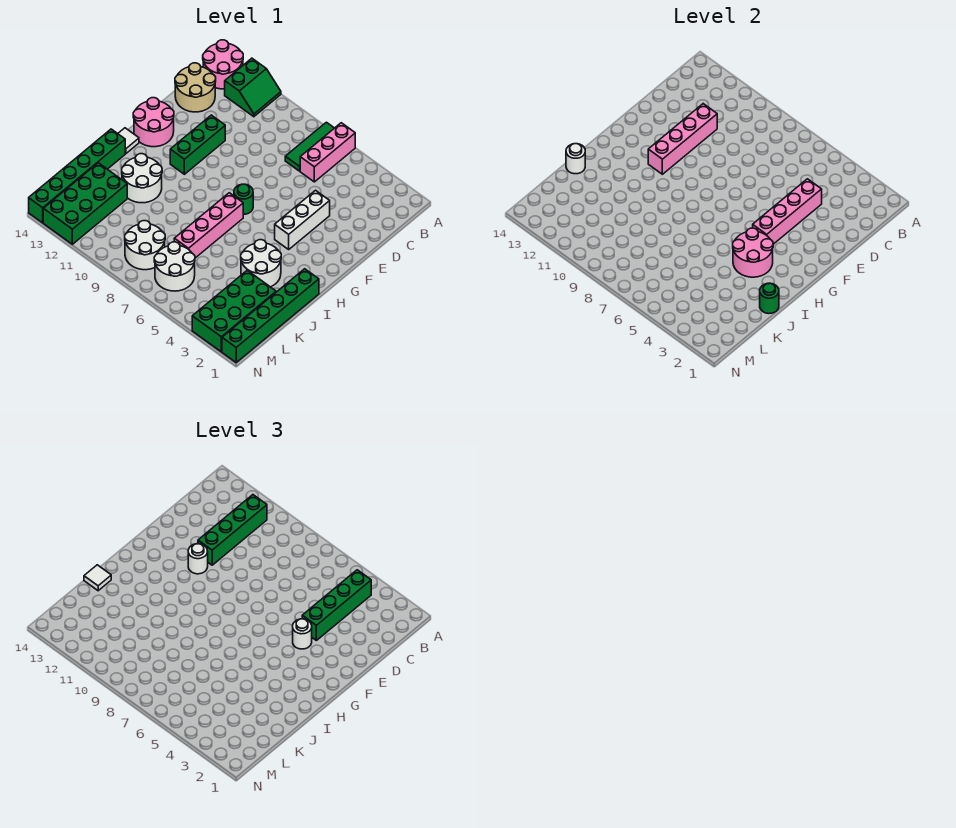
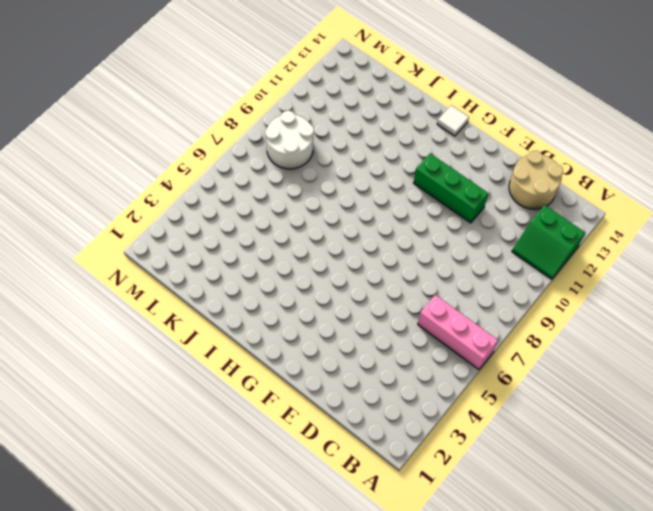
none -> green tile A7:C7 level 1
none -> pink round brick A13:B14 level 1
none -> white brick E4:G4 level 1

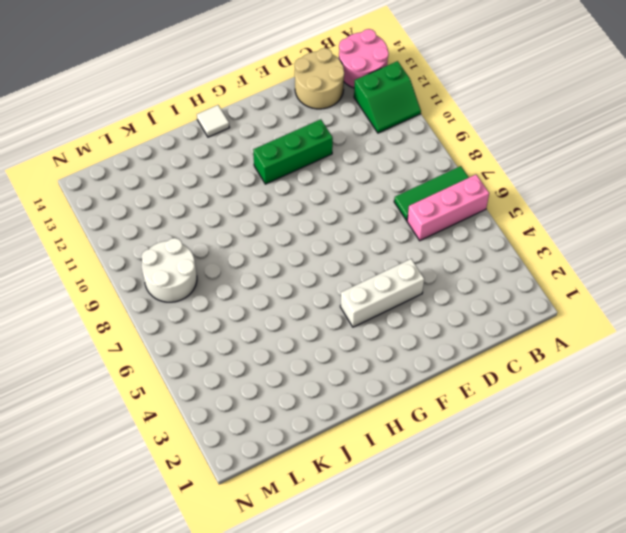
none -> pink round brick F13:G14 level 1
none -> green round brick G7 level 1
none -> pink brick H7:K7 level 1

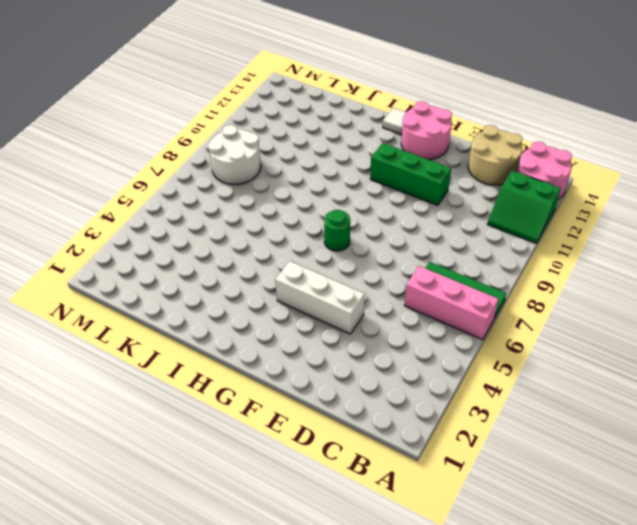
none -> pink brick H7:K7 level 1
none -> green brick I1:N1 level 1
none -> white round brick I3:J4 level 1

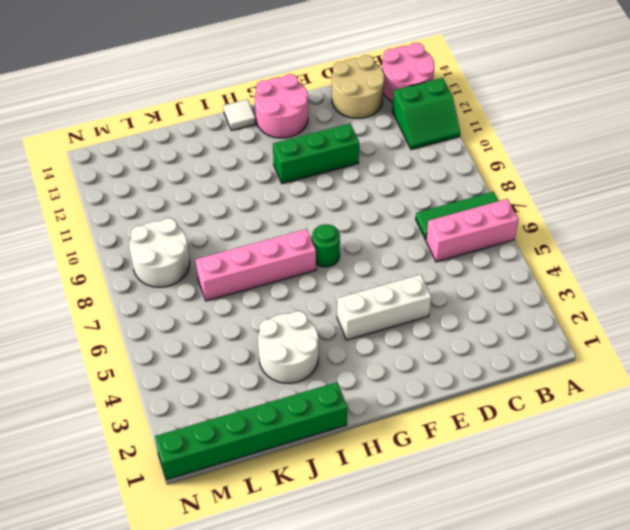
none -> white round brick I11:J12 level 1
none -> green brick I14:N14 level 1
none -> green brick K2:N3 level 1

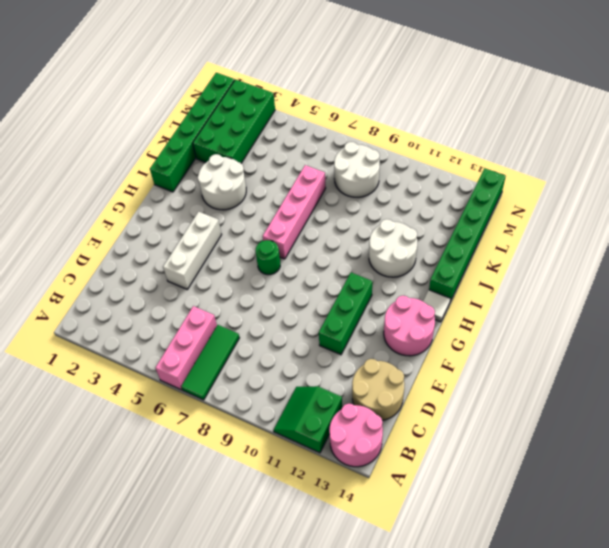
none -> green brick K12:N13 level 1
none -> white round brick L6:M7 level 1
none -> pink brick D4:G4 level 2

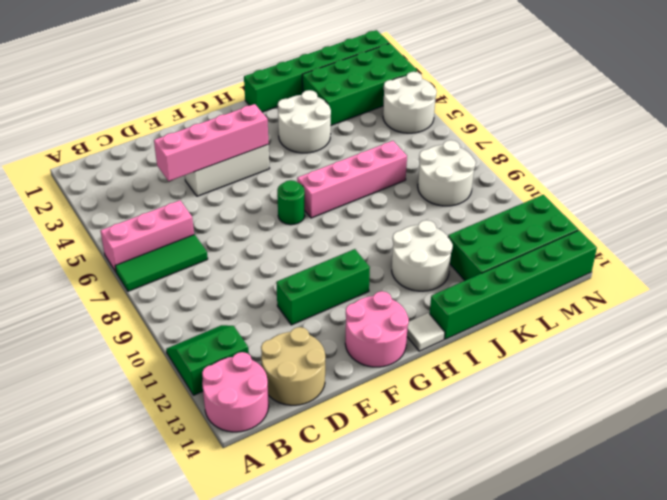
white round brick M4:N5 level 1 -> white round brick L6:M7 level 1
none -> pink brick D11:G11 level 2
none -> pink round brick H3:I4 level 2
none -> green round brick J1 level 2

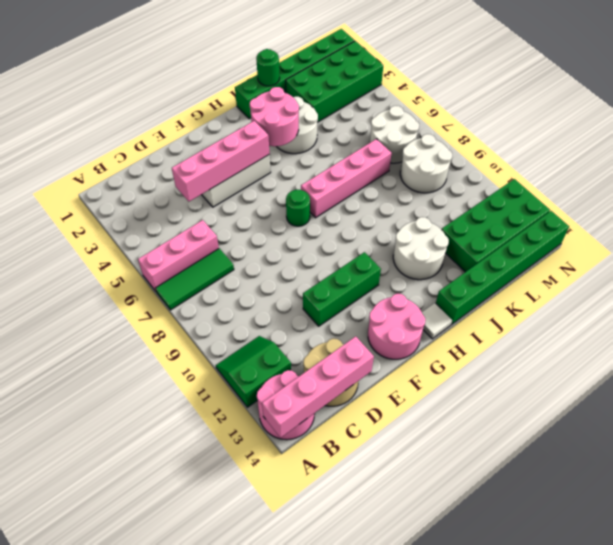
pink brick A14:D14 level 2 -> pink brick D11:G11 level 2
none -> white round brick J14 level 2
none -> green brick B4:E4 level 3
none -> green brick B11:E11 level 3

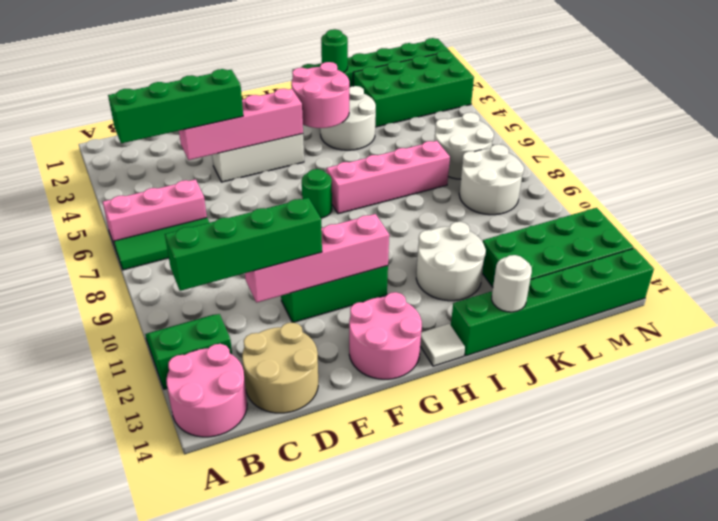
none -> white round brick F4 level 3
none -> white round brick F11 level 3
none -> white tile J14 level 3

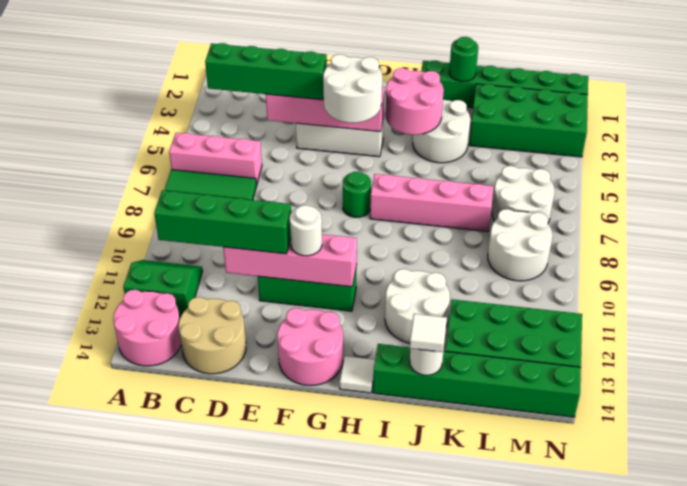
white round brick F4:G5 level 3 -> white round brick F4 level 3

